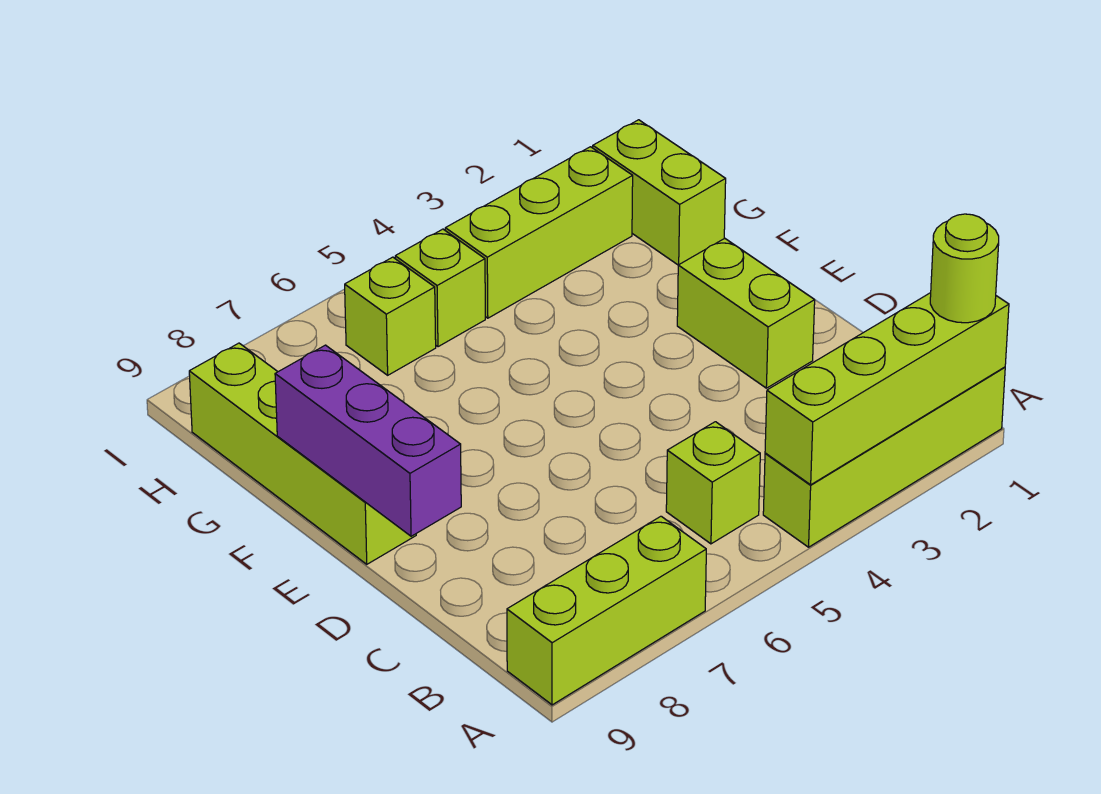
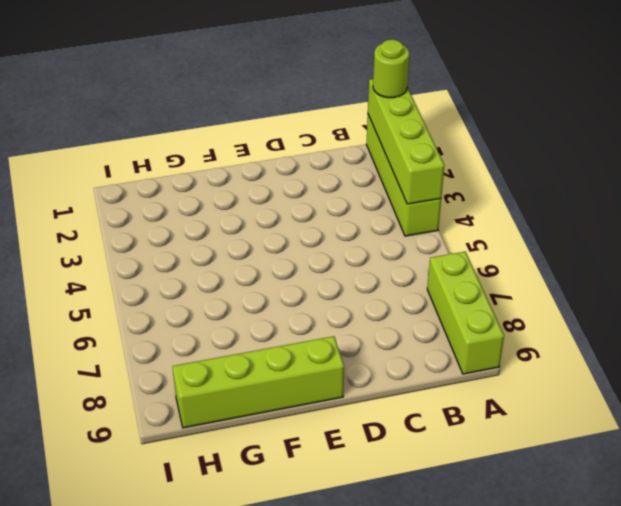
none -> lime brick B5 level 1
none -> lime brick D2:E2 level 1
none -> lime brick G1:H1 level 1

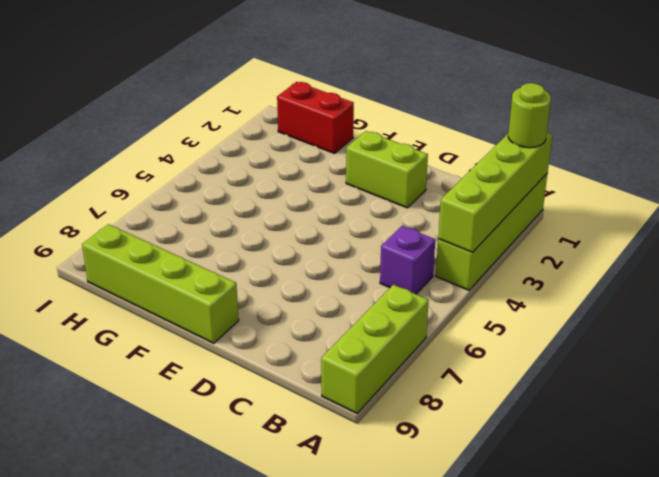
purple brick B5 level 1 -> lime brick B5 level 1
red brick G1:H1 level 1 -> lime brick G1:H1 level 1
none -> lime brick H2:H4 level 1
none -> lime brick H5 level 1
none -> lime brick H6 level 1

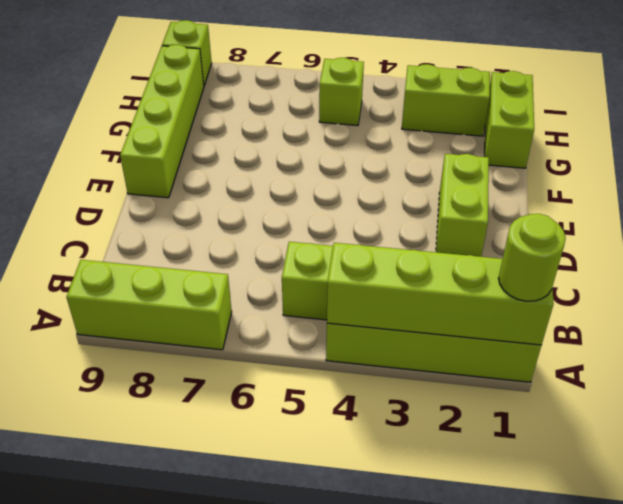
lime brick H2:H3 level 1 -> lime brick H2:H4 level 1
lime brick I9 level 1 -> lime brick H6 level 1
none -> purple brick D9:F9 level 2

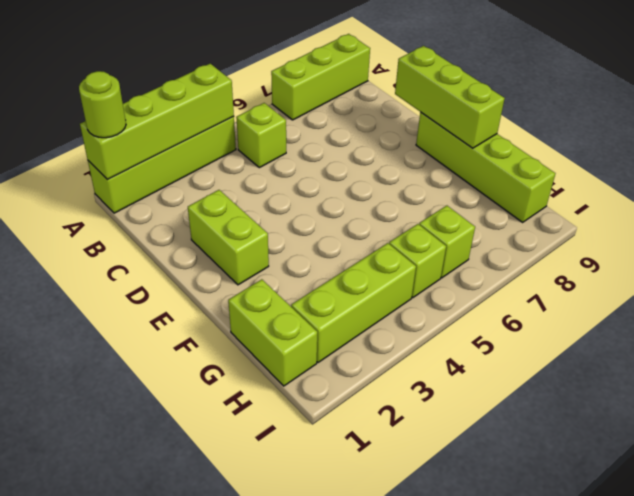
lime brick D9:F9 level 2 -> purple brick D9:F9 level 2

